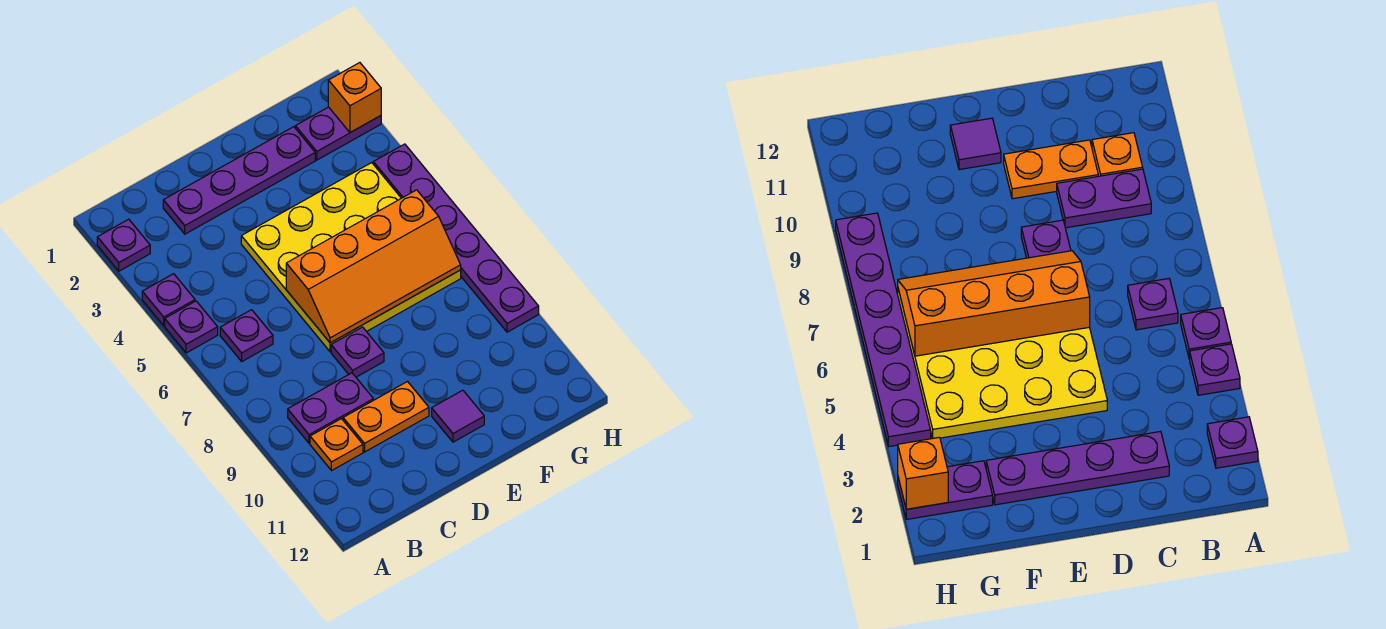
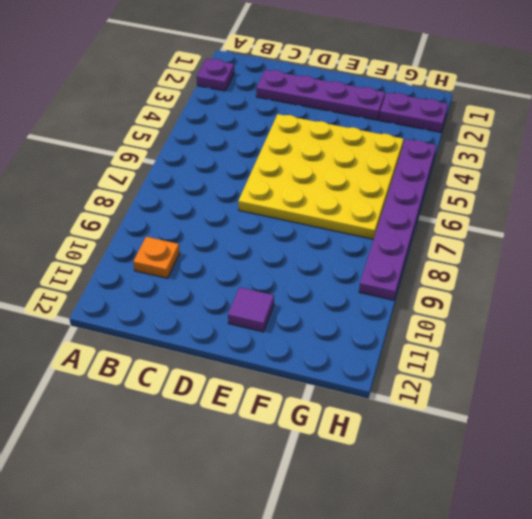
none -> purple plate A4 level 1
none -> purple plate A5 level 1
none -> purple plate B6 level 1

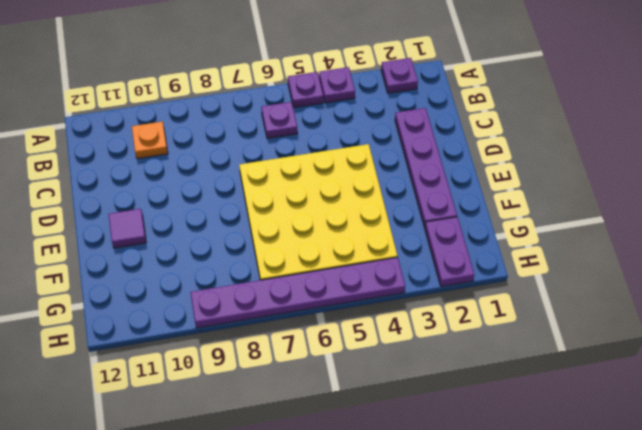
none -> purple plate B9:C9 level 1
none -> orange plate C10:D10 level 1
none -> purple plate D8 level 1

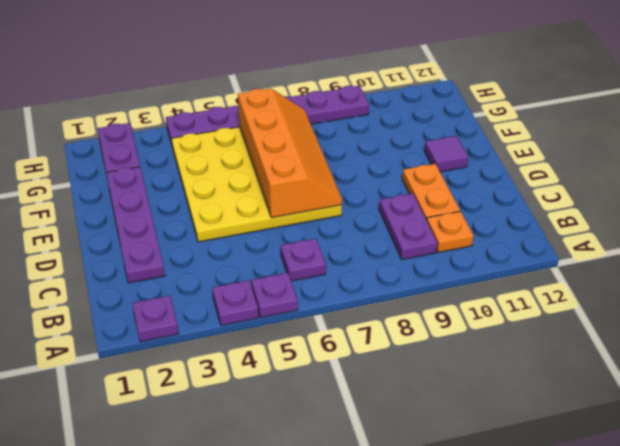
none -> purple plate D8 level 1
none -> orange brick H2 level 2

